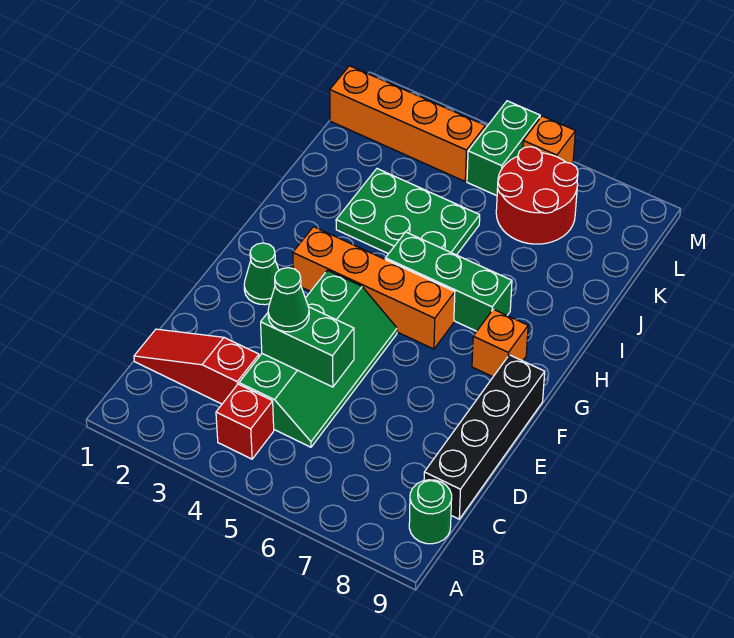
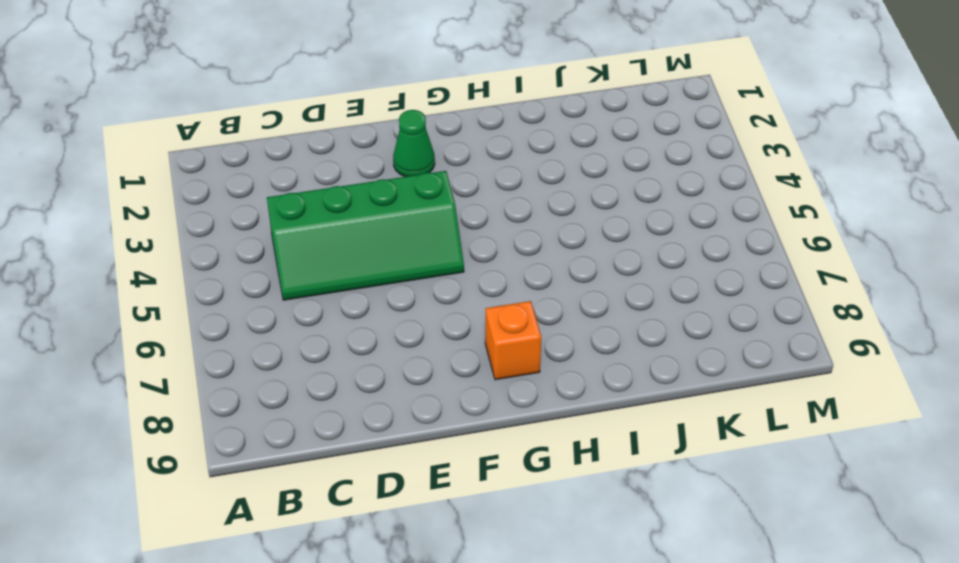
none -> red brick B4 level 1
none -> green round brick B9 level 1
none -> red slope C1:C3 level 1 top 3

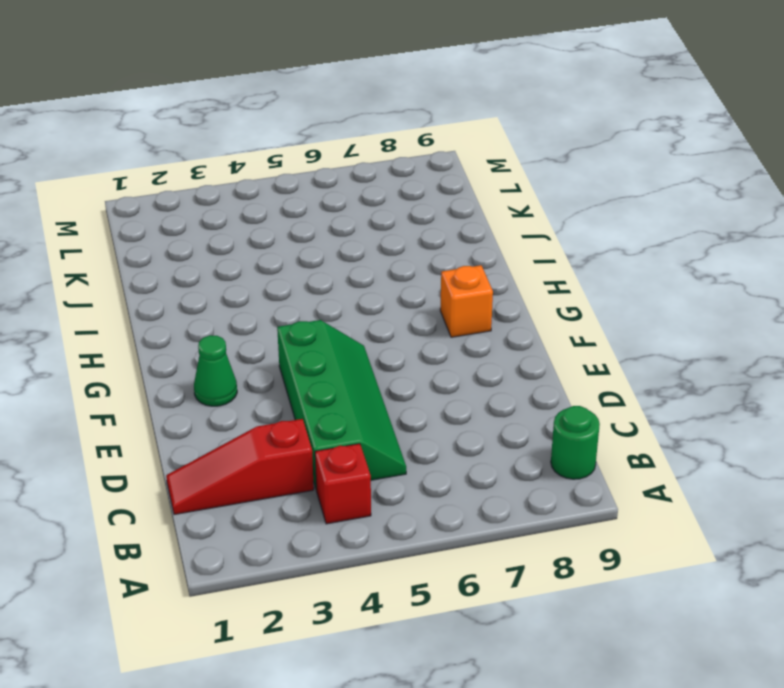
none -> black brick C9:F9 level 1
none -> orange brick G3:G6 level 1
none -> green brick H5:H7 level 1

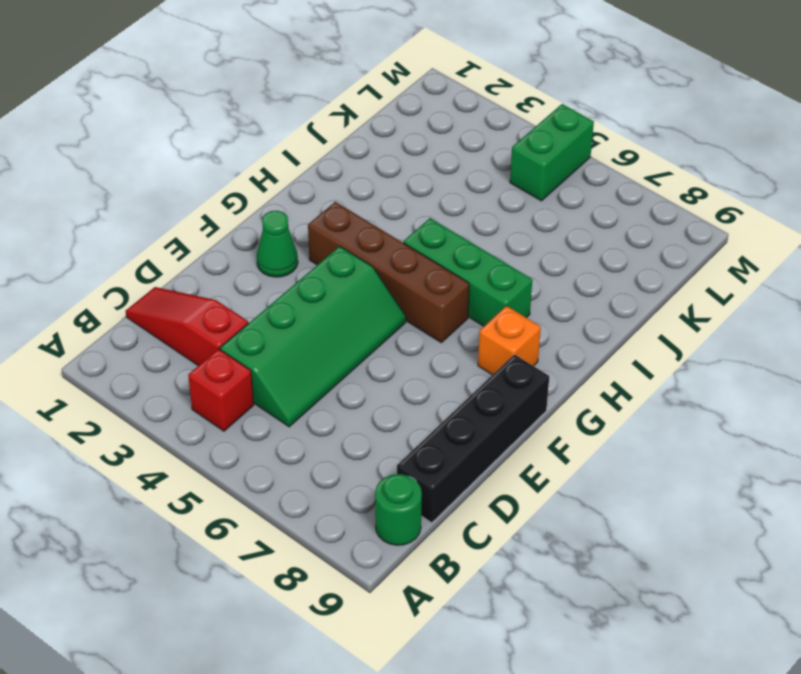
brown brick G3:G6 level 1 -> orange brick G3:G6 level 1
none -> green plate I3:J5 level 1
none -> red round brick K6:L7 level 1
none -> orange brick L1:L4 level 1

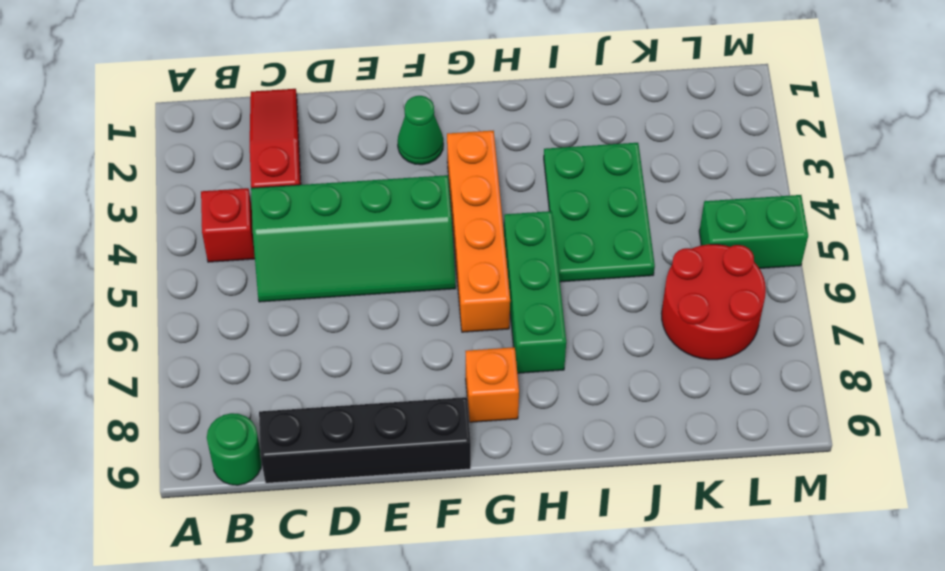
none -> orange brick L1:L4 level 1
none -> orange brick M6 level 1
none -> green brick D4:D5 level 2

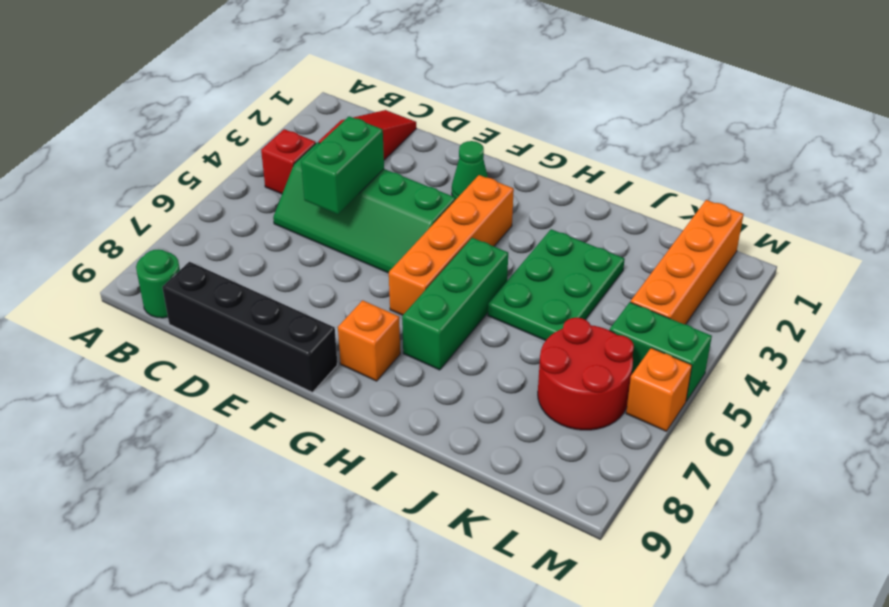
none -> green cone D4 level 3

